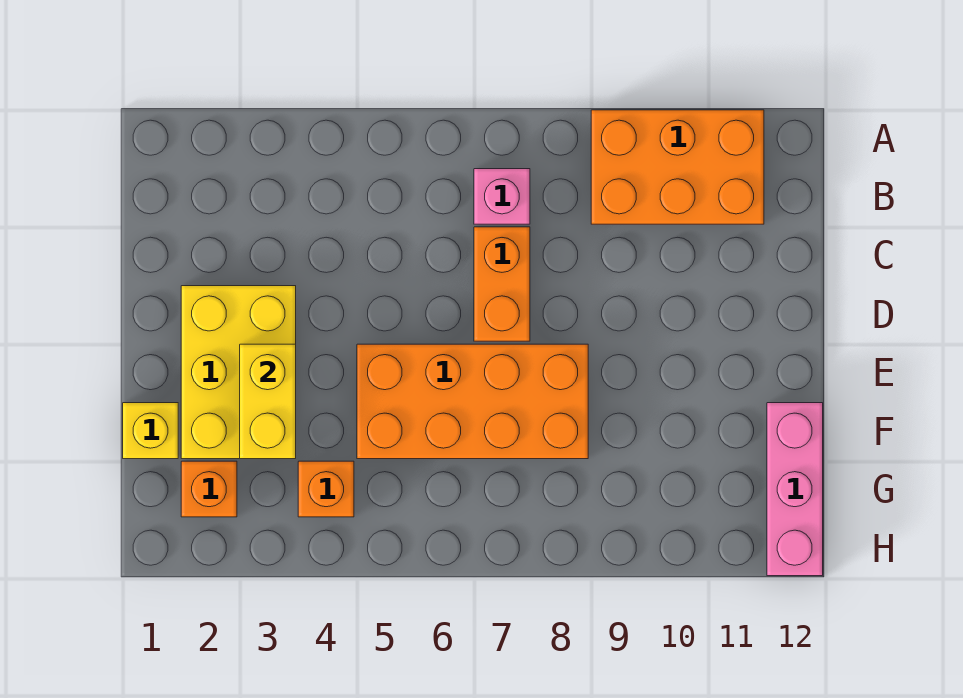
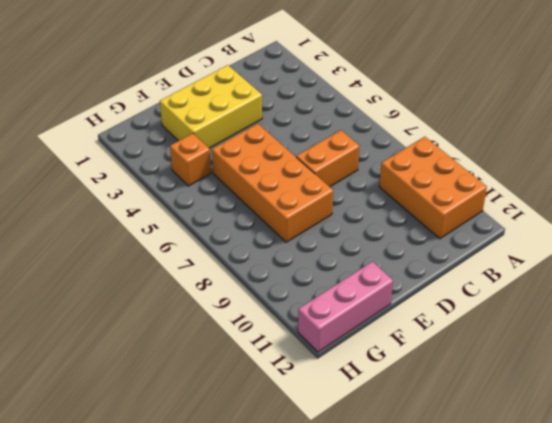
none -> pink brick B7 level 1
none -> yellow brick F1 level 1

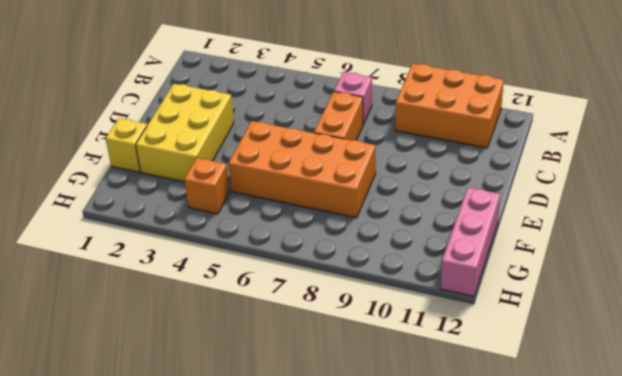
none -> orange brick G2 level 1
none -> yellow brick E3:F3 level 2

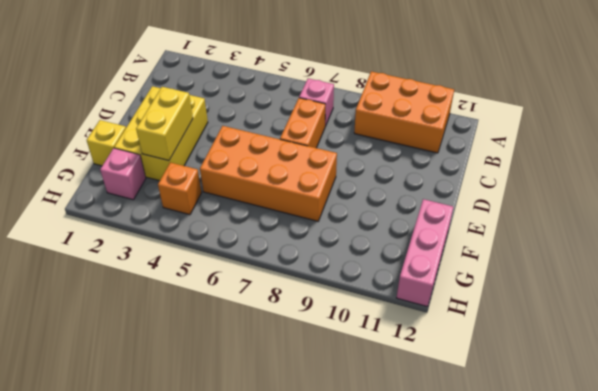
pink brick G2 level 1 -> orange brick G2 level 1

